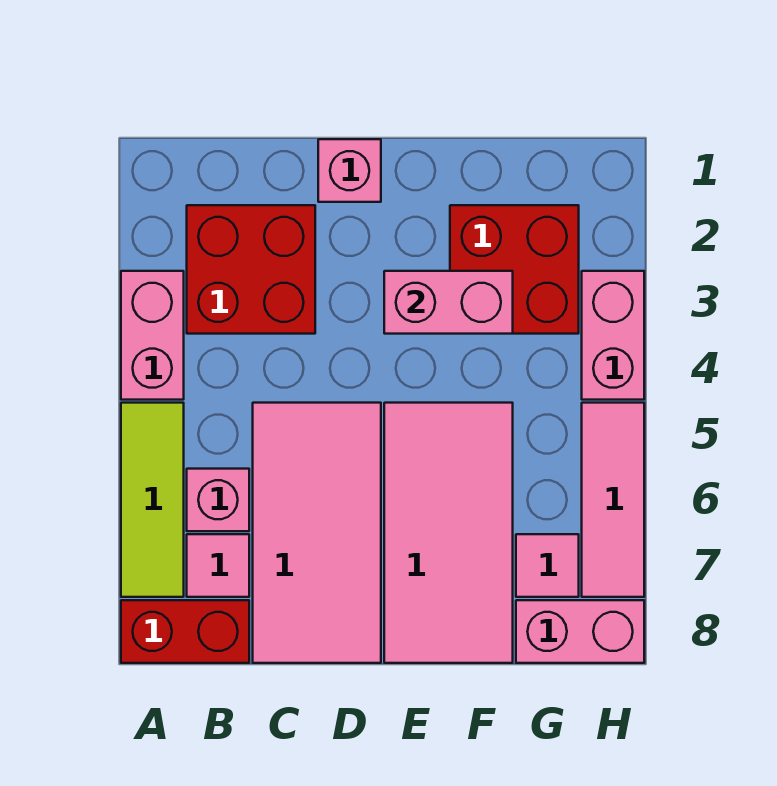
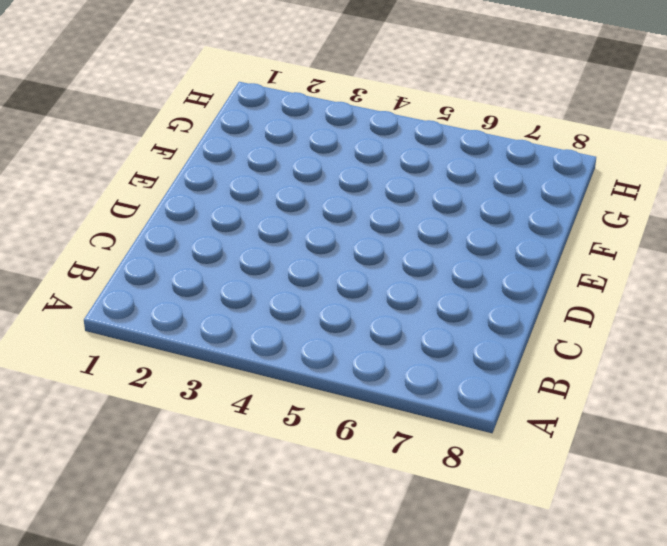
none -> pink brick A3:A4 level 1
none -> lime tile A5:A7 level 1
none -> red brick A8:B8 level 1

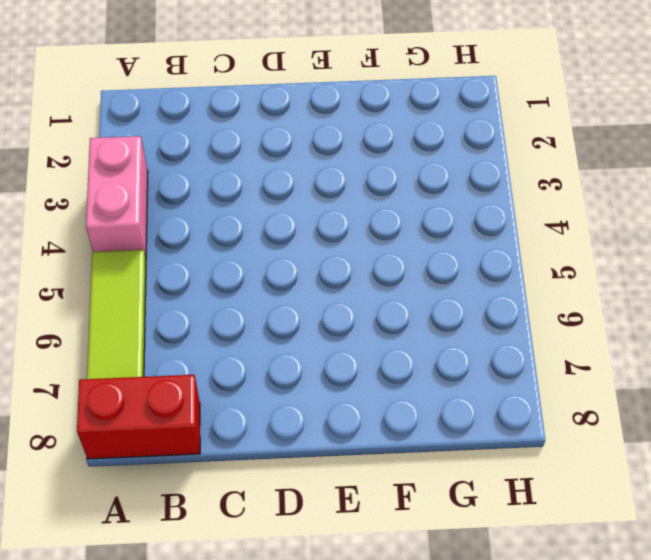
none -> red brick B2:C3 level 1
none -> pink brick B6 level 1
none -> pink tile B7 level 1

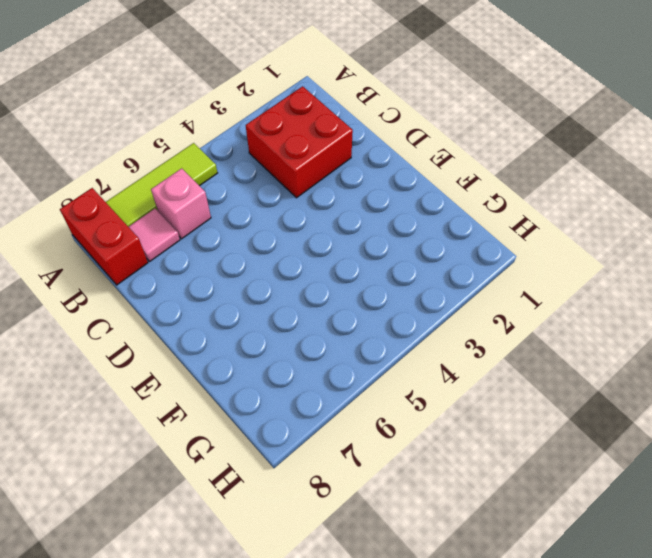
none -> pink brick A3:A4 level 1
none -> pink tile C5:D8 level 1
none -> pink brick D1 level 1

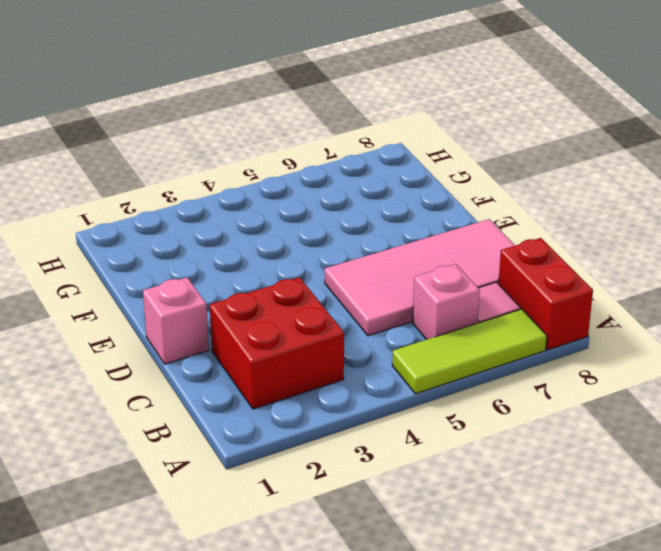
none -> pink brick A3:A4 level 1
none -> pink tile E5:F8 level 1
none -> red brick F2:G3 level 1

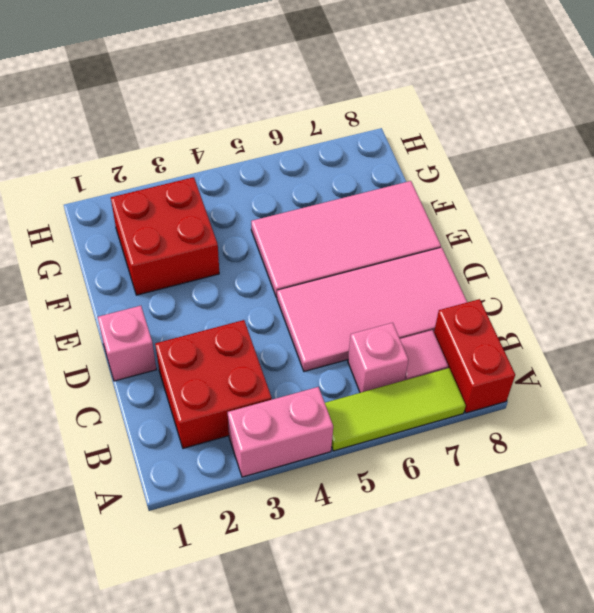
none -> pink tile G7 level 1
none -> pink brick G8:H8 level 1
none -> pink brick H3:H4 level 1

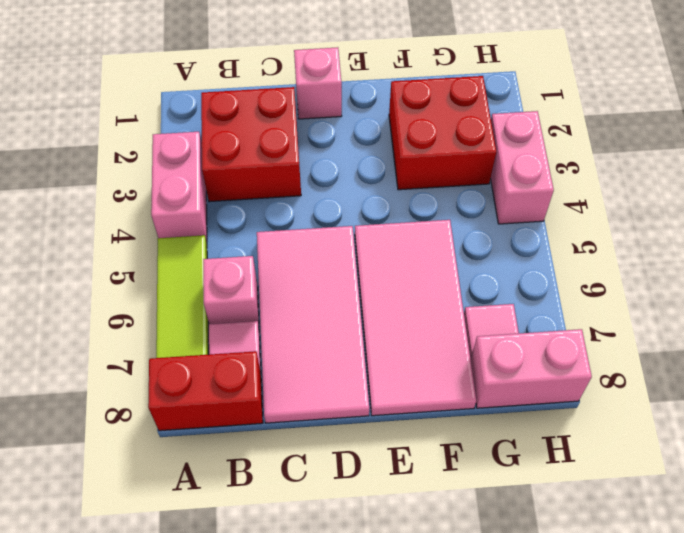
none -> pink tile H5:H7 level 1
none -> pink brick E3:F3 level 2

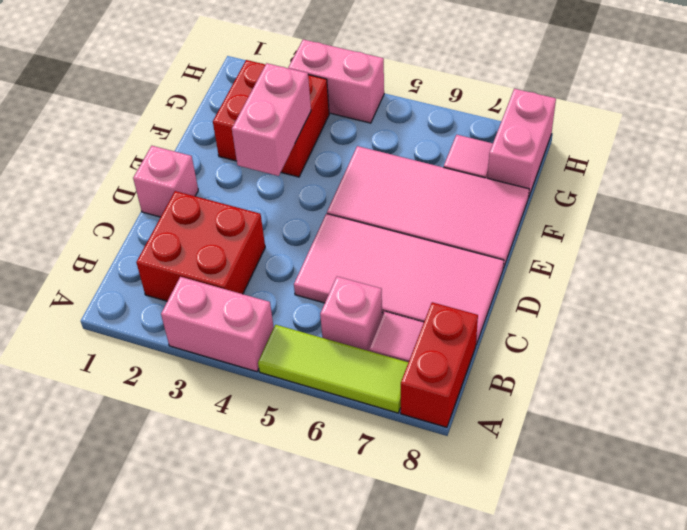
none -> pink tile H5:H7 level 1

